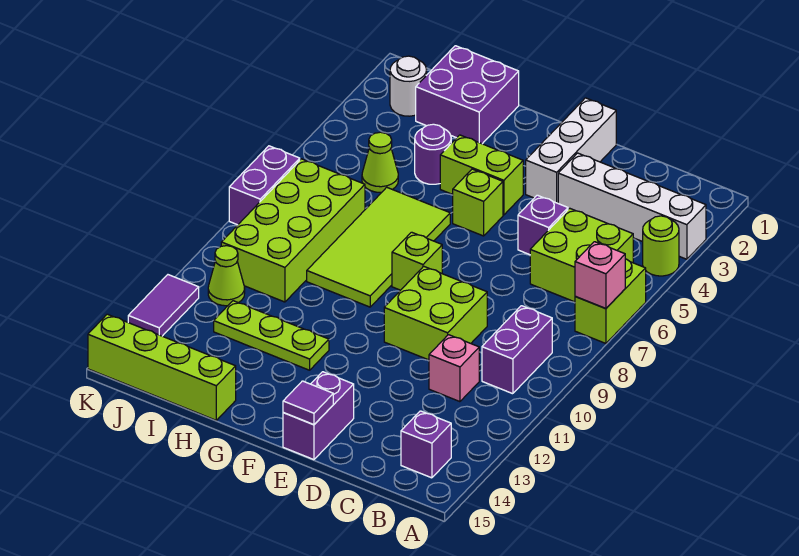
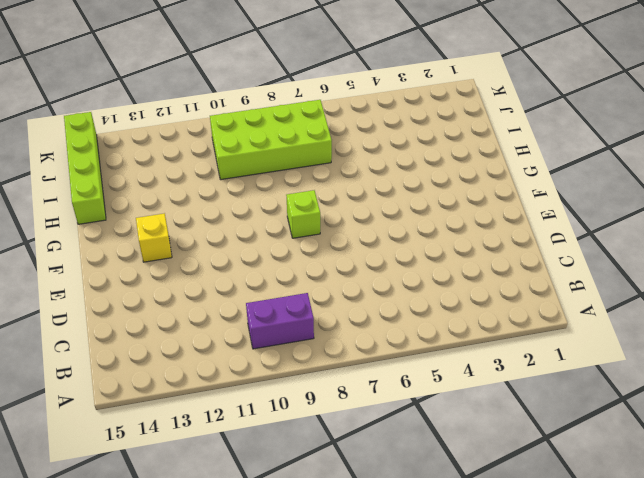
yellow brick F13 level 1 -> none
none -> white brick A3:D3 level 1
none -> lime round brick A4 level 1
none -> lime brick A6:A7 level 1

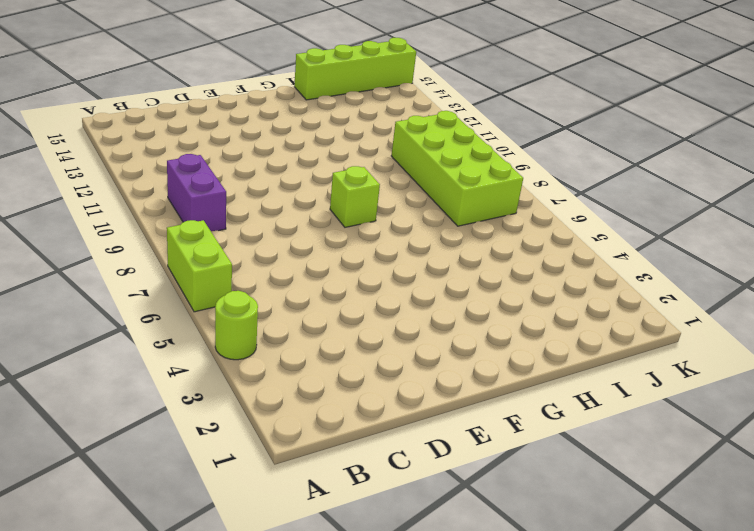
none -> white brick A3:D3 level 1
none -> lime brick B5:C6 level 1
none -> purple brick B14 level 1

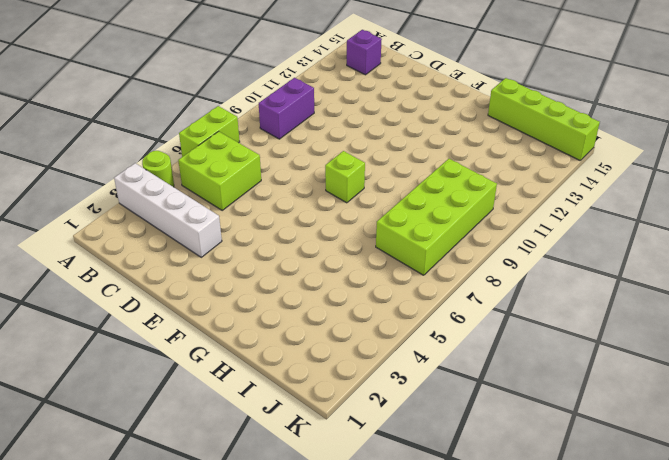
none -> pink brick C11 level 1
none -> purple brick D5 level 1
none -> lime brick D9:E10 level 1

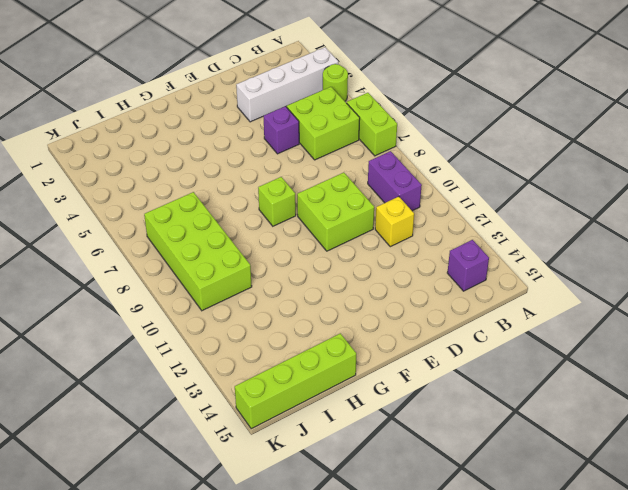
yellow brick C11 level 1 -> pink brick C11 level 1
none -> white brick E1:E3 level 1
none -> purple brick E14:E15 level 1
none -> lime brick F4:G4 level 1

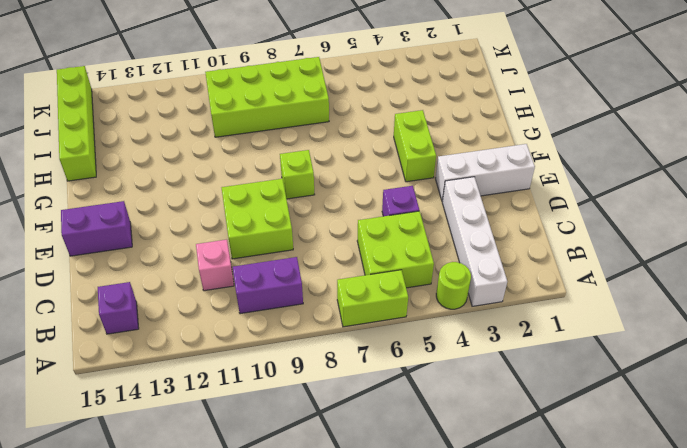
none -> lime brick F5 level 1
none -> lime tile G6:H9 level 1
none -> lime plate G12:I12 level 1

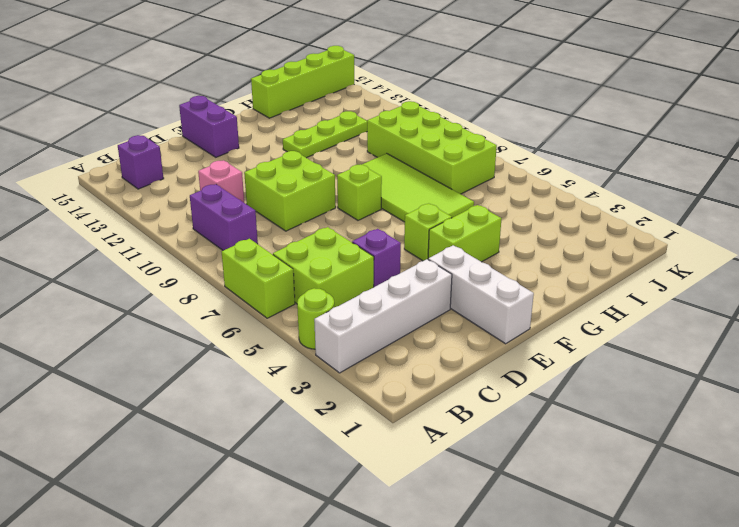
none -> purple brick H1:I2 level 1
none -> purple round brick H4 level 1
none -> lime cone I5 level 1

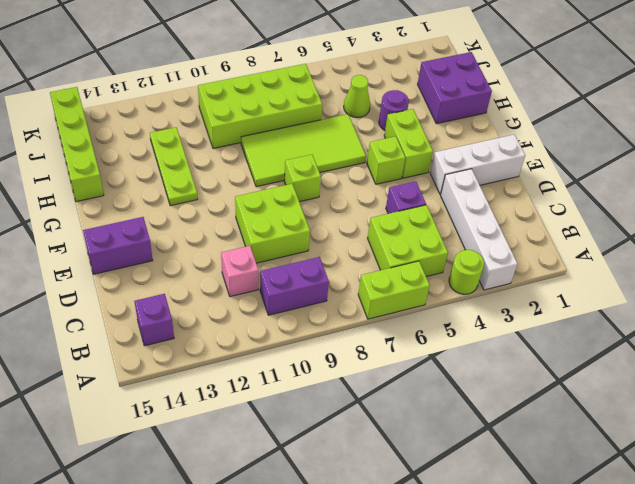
none -> white round brick J2 level 1
none -> lime cone J11 level 1
none -> purple brick K7:K8 level 1

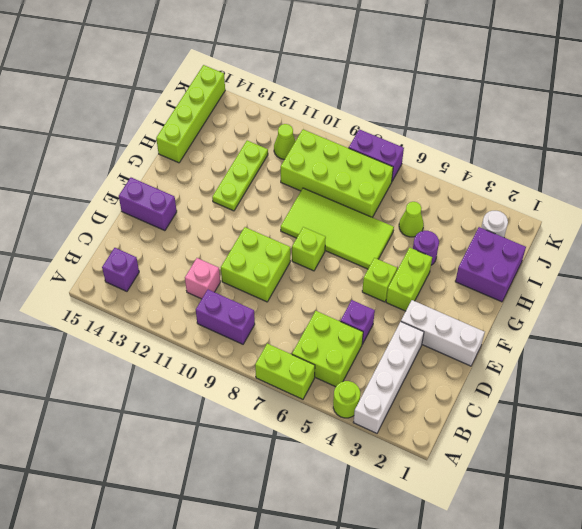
none -> purple tile K12:K13 level 1
none -> pink brick A7 level 2
none -> purple tile E15 level 2

